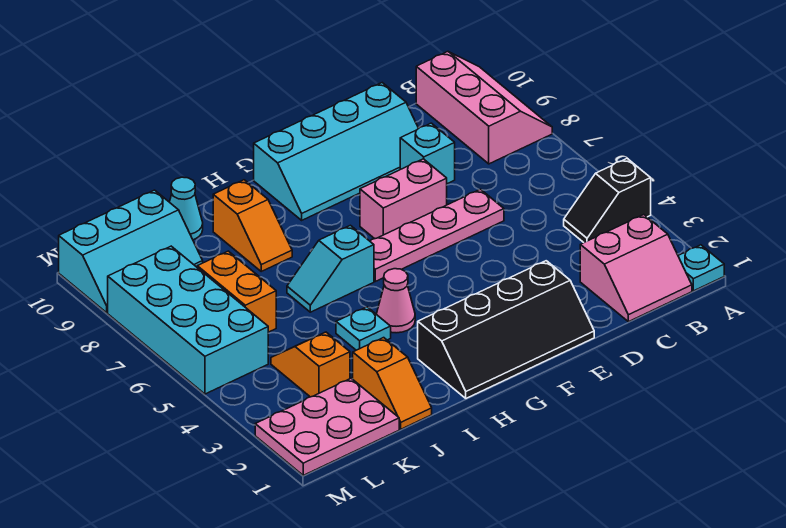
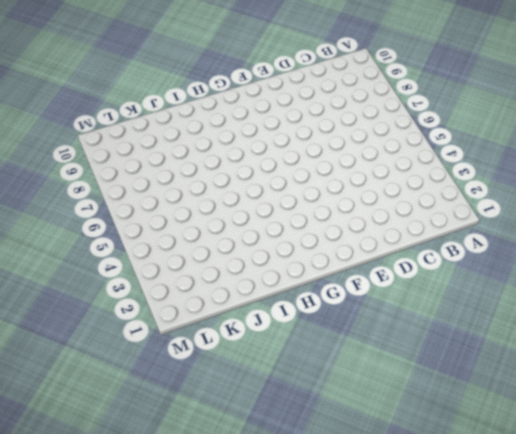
none -> cyan plate A1 level 1
none -> black slope A4:B4 level 1 top A
none -> pink slope A8:B10 level 1 top B

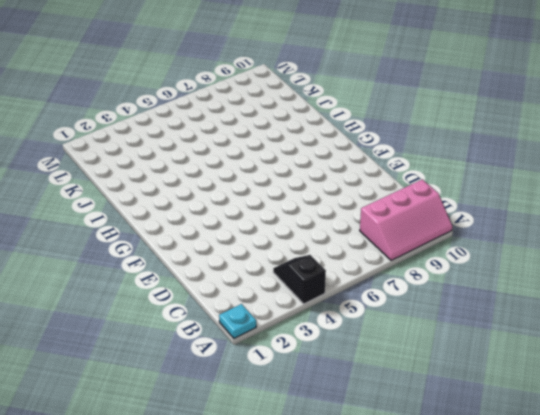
none -> pink slope B1:C2 level 1 top 2
none -> pink plate D6:G6 level 1
none -> cyan brick D8 level 1

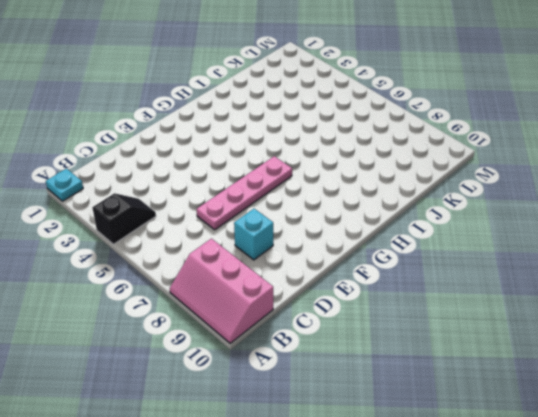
none -> pink slope B1:C2 level 1 top 2
none -> cyan slope D9:G10 level 1 top 10
none -> black slope E1:H2 level 1 top 2

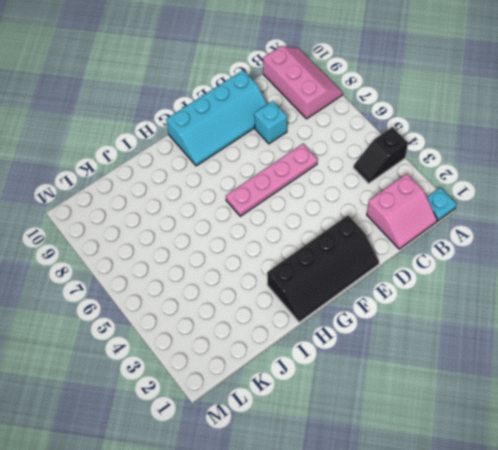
none -> pink brick E7:F7 level 1
none -> pink cone H4 level 1
none -> cyan slope H6:I6 level 1 top H

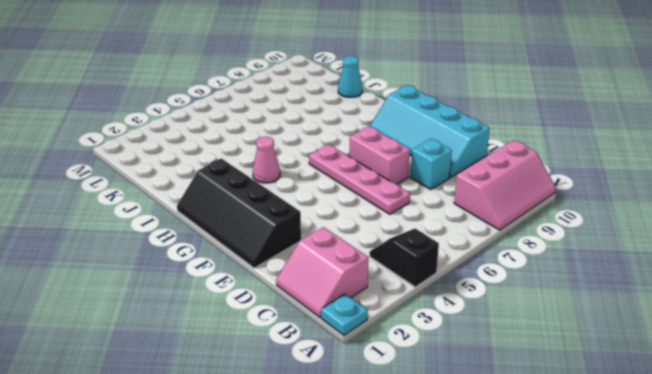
none -> cyan slope H6:I6 level 1 top H
none -> cyan plate I4 level 1
none -> orange slope I8:I9 level 1 top 9

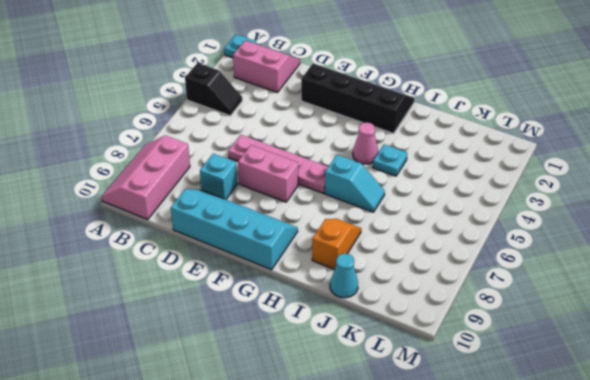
none -> orange slope J1:J2 level 1 top 2
none -> pink plate K1:M2 level 1
none -> orange slope K3:K4 level 1 top 3

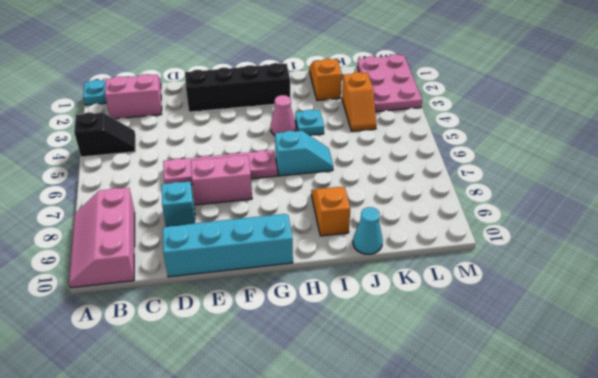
pink plate L1:M3 level 1 -> pink plate K1:M2 level 1
none -> orange brick K6:K7 level 1
none -> cyan slope K9:M10 level 1 top 10
none -> cyan brick L5:M8 level 1

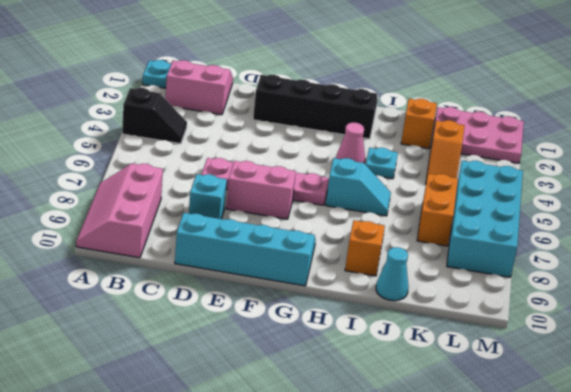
none -> cyan slope K9:M10 level 1 top 10

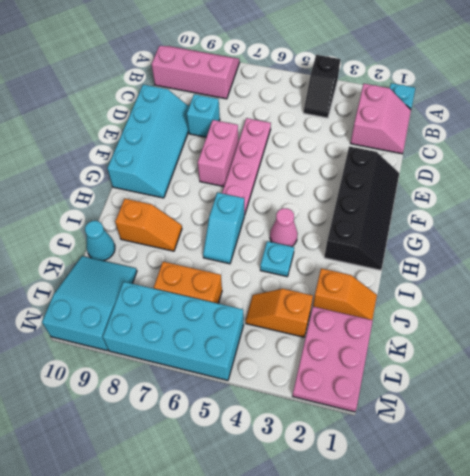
cyan slope K9:M10 level 1 top M -> cyan slope K9:M10 level 1 top 10

